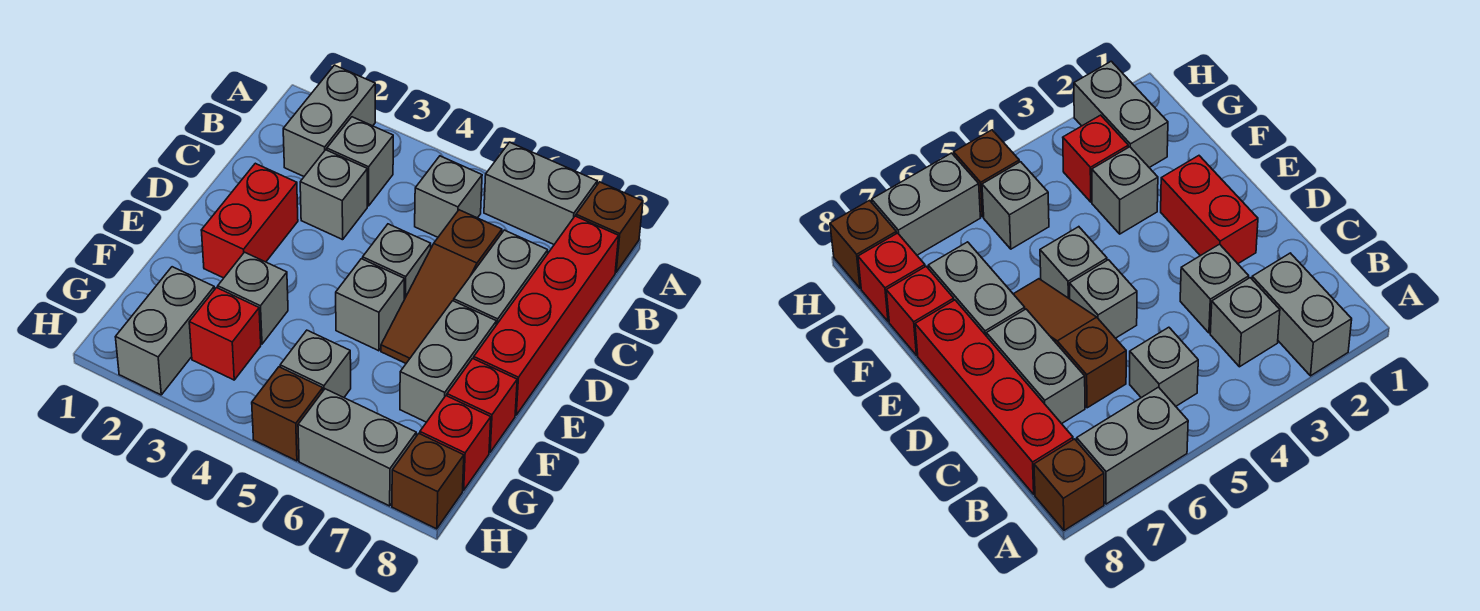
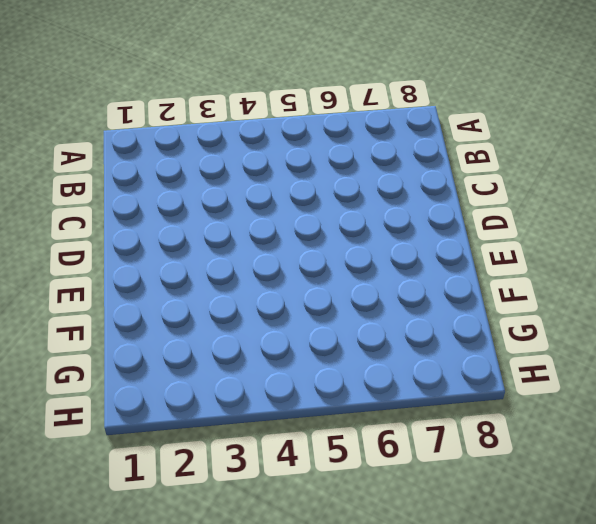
none -> grey brick A2:B2 level 1
none -> grey brick A6:A7 level 1
none -> brown brick A8 level 1

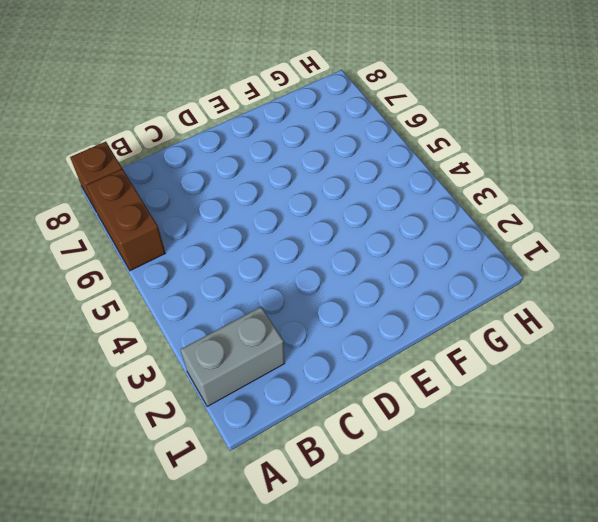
brown brick A6:A7 level 1 -> grey brick A6:A7 level 1
none -> grey brick B3 level 1
none -> grey brick B5 level 1
none -> red brick B8:E8 level 1

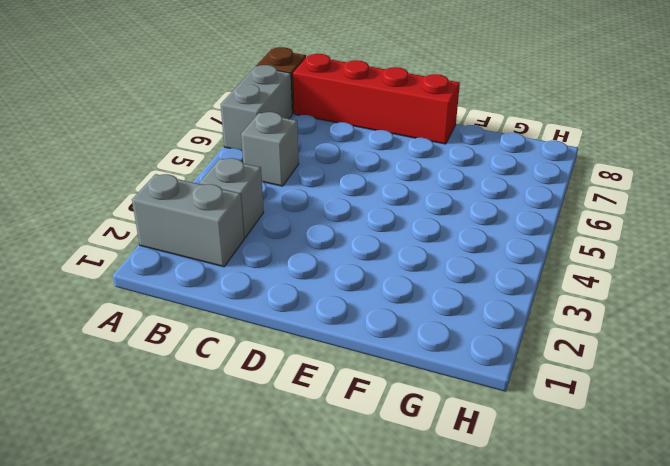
none -> grey brick C3 level 1
none -> brown slope C6:E6 level 1 top C
none -> grey brick C7:D7 level 1

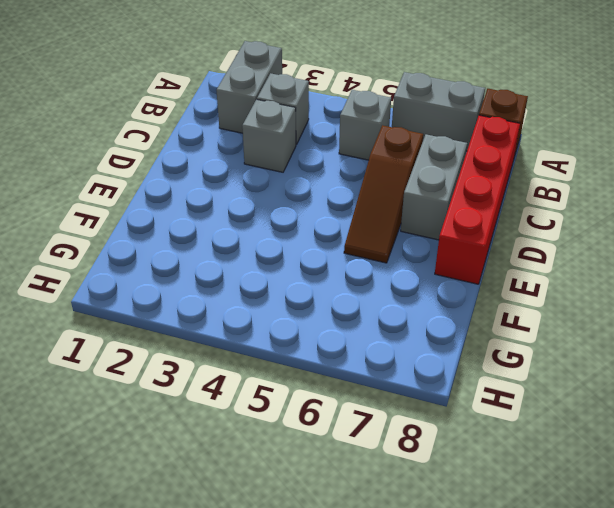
none -> red brick D2:E2 level 1
none -> grey brick D5 level 1
none -> grey brick E5 level 1

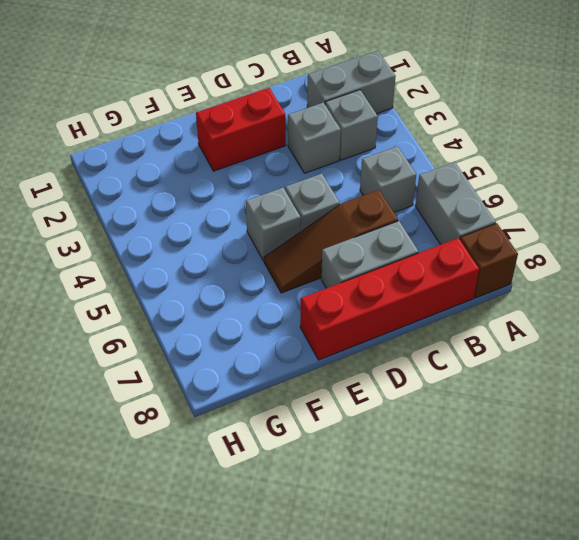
none -> grey brick E7:F7 level 1
none -> grey brick F3 level 1
none -> red brick F8 level 1

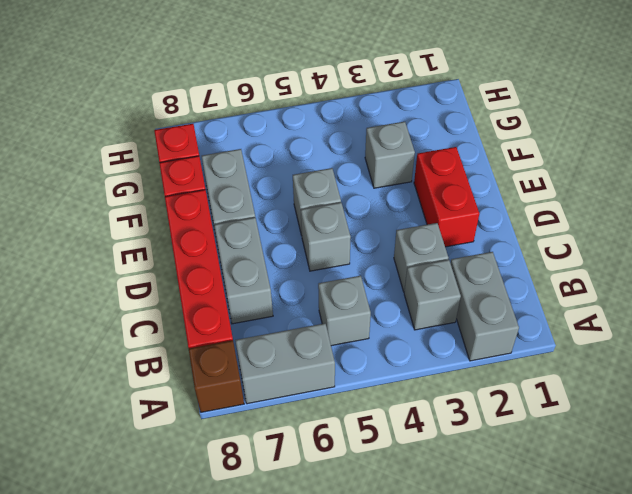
none -> brown slope C6:E6 level 1 top C
none -> grey brick G2:H2 level 1
none -> red brick G3 level 1

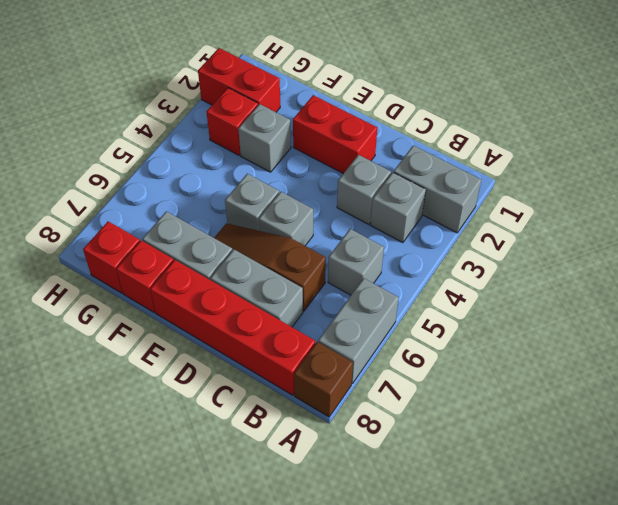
red brick G2:H2 level 1 -> grey brick G2:H2 level 1
none -> grey brick G5 level 1
none -> brown brick H5 level 1
none -> grey brick H6:H7 level 1

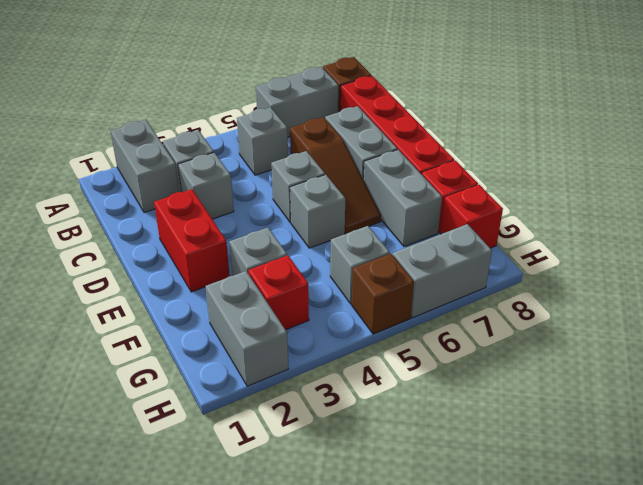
none -> brown brick H8 level 1

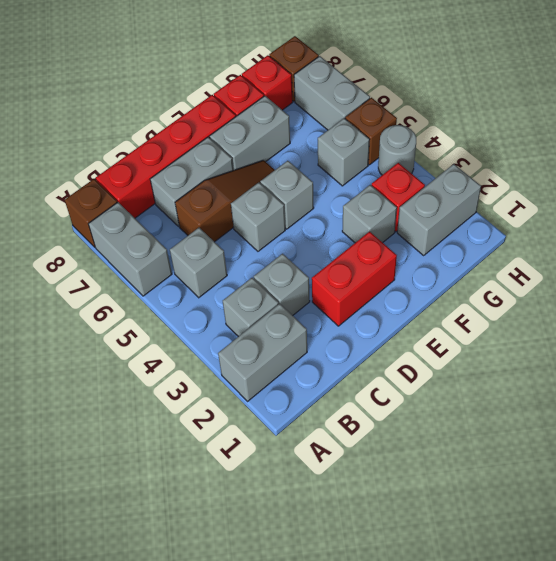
grey round brick H4 level 1 -> none

